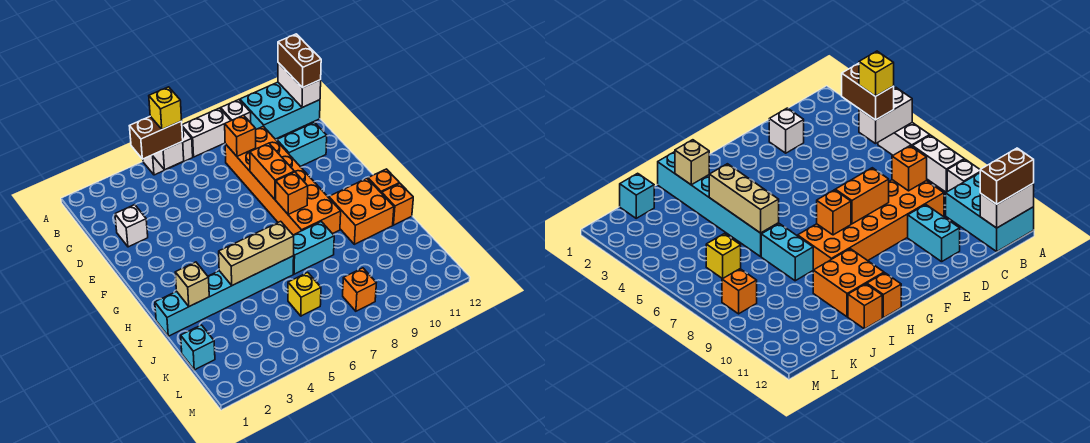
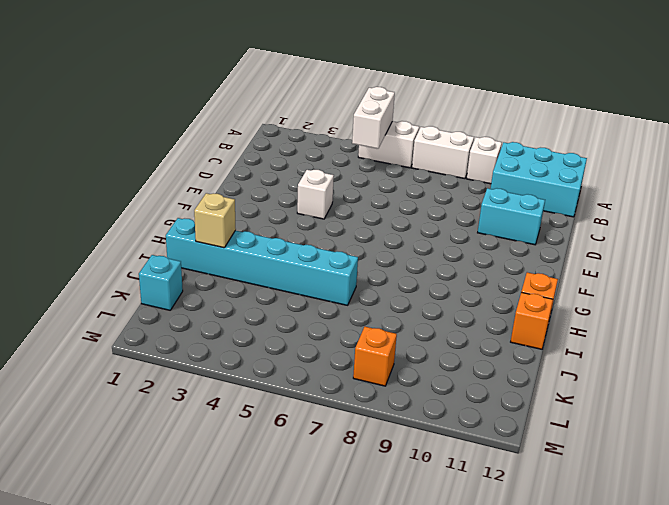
white brick E4 level 1 -> white brick D2 level 1
none -> orange brick C8:H9 level 1
none -> orange brick H10:I11 level 1
none -> cyan brick I7:I8 level 1

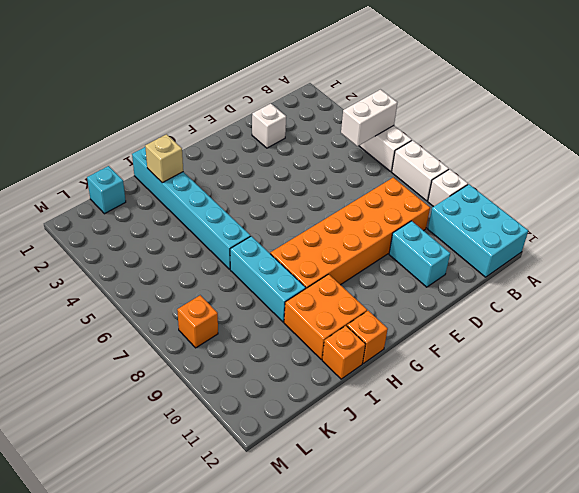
cyan brick I7:I9 level 1 -> cyan brick I7:I8 level 1
none -> yellow brick K6 level 1
none -> white brick A12:B12 level 2
none -> orange brick C8 level 2

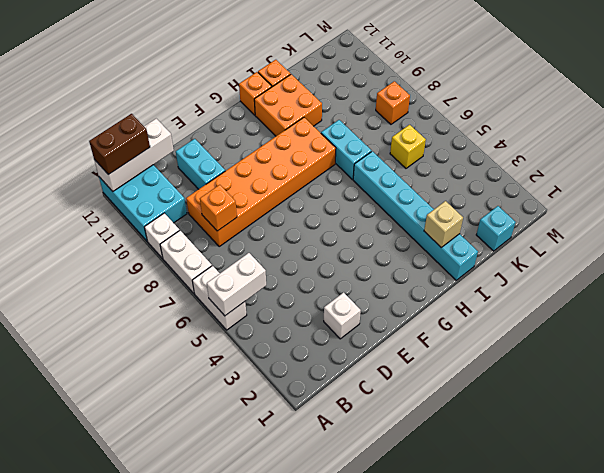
white brick A12:C12 level 2 -> white brick A12:B12 level 2
none -> orange brick E8:F8 level 2
none -> orange brick G8 level 2
none -> tan brick I4:I6 level 2

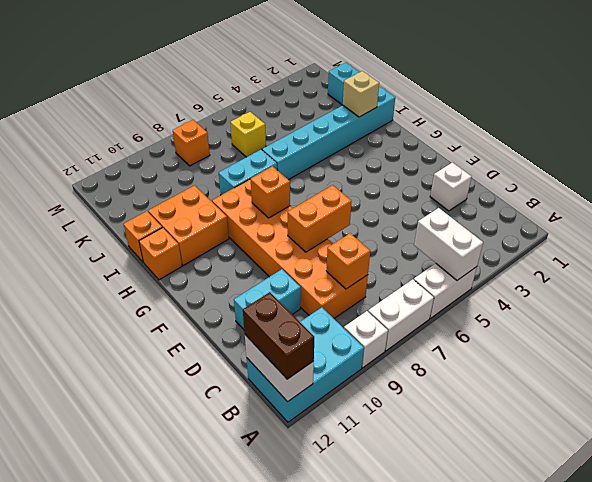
orange brick E7:E8 level 2 -> orange brick E8:F8 level 2
none -> tan brick I4:I6 level 2
none -> brown brick B4:B5 level 3
none -> yellow brick B5 level 4

